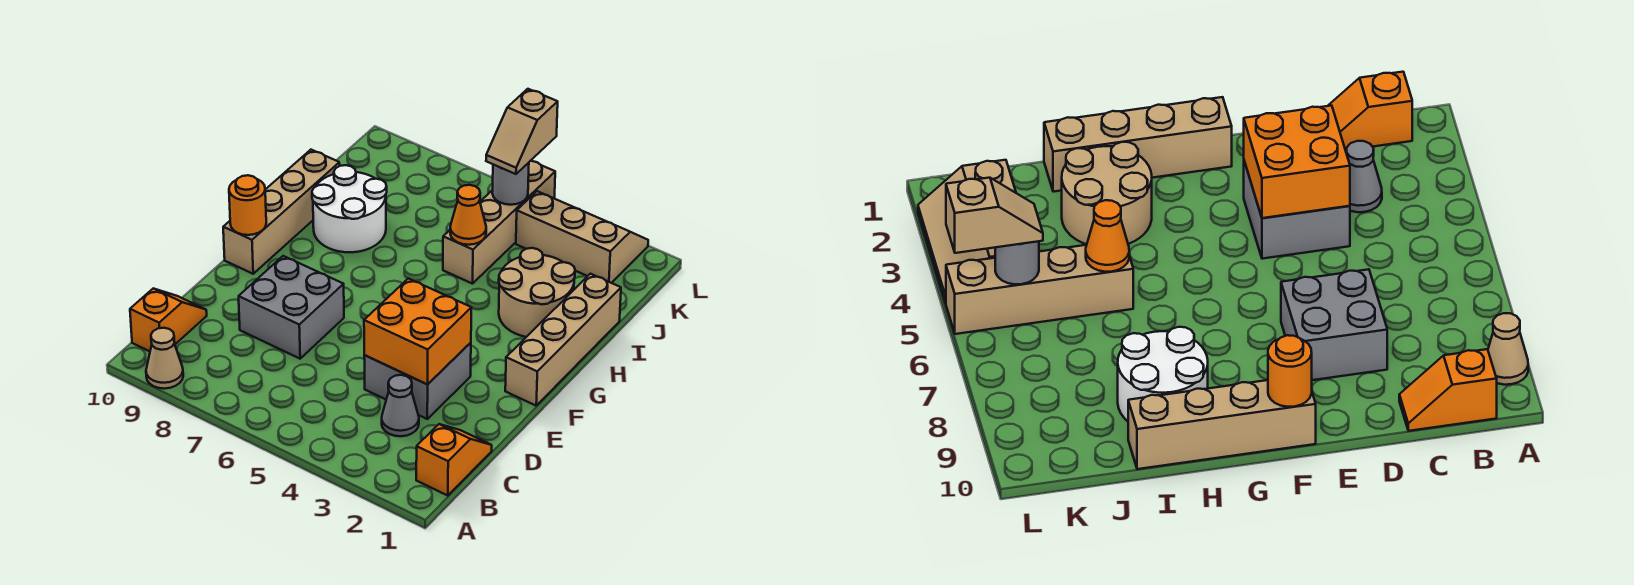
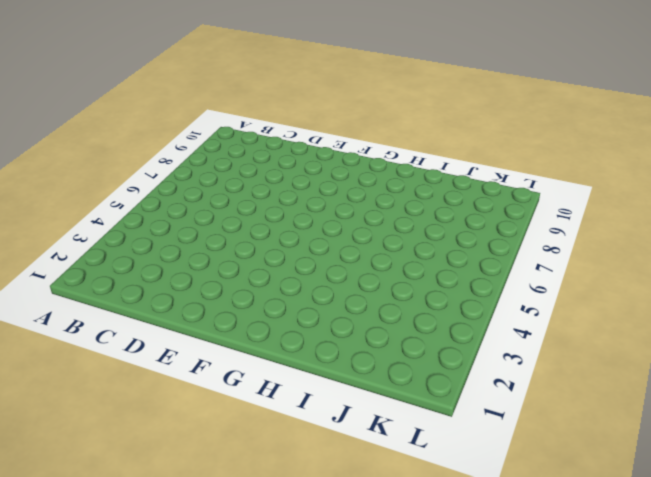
none -> tan cone A9 level 1
none -> orange slope B1:C1 level 1 top B
none -> orange slope B10:C10 level 1 top B

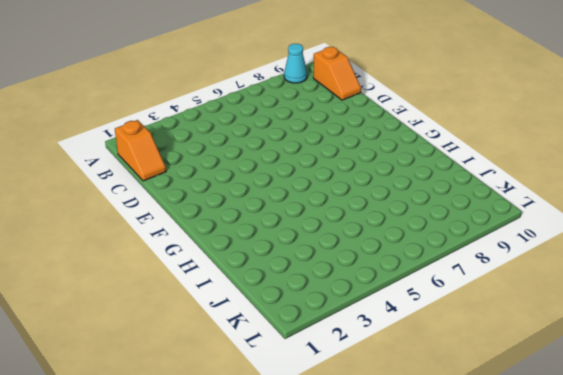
cyan cone A9 level 1 -> tan cone A9 level 1
none -> grey cone C3 level 1
none -> grey brick D3:E4 level 1
none -> grey brick D7:E8 level 1

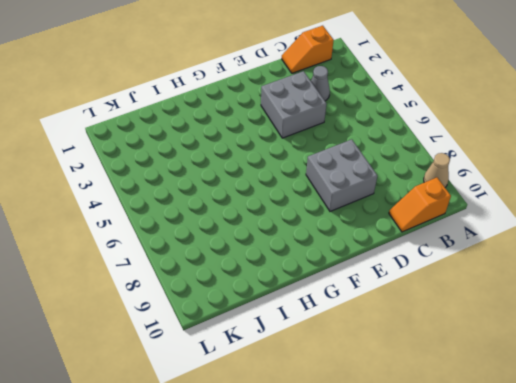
none -> tan brick F1:I1 level 1
none -> tan brick F10:I10 level 1
none -> tan round brick H2:I3 level 1

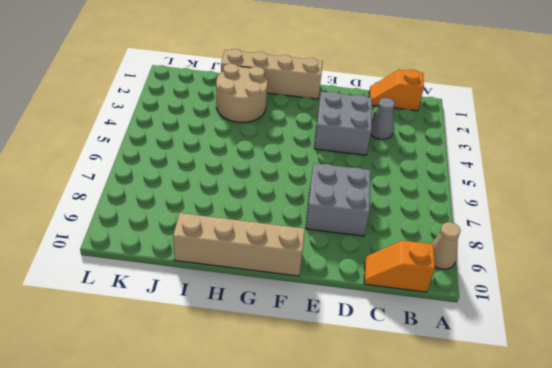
none -> white round brick H8:I9 level 1
none -> tan brick I5:L5 level 1
none -> tan slope K2:L4 level 1 top K

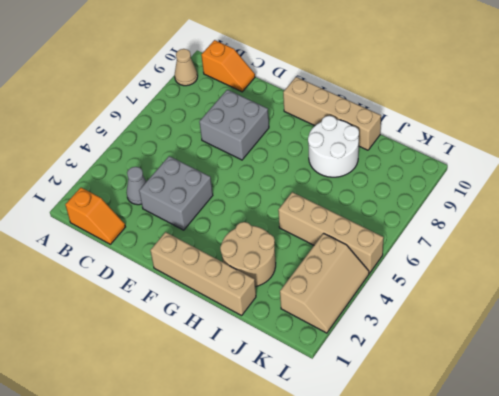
none -> orange brick D3:E4 level 2
none -> orange round brick F10 level 2
none -> orange cone I5 level 2

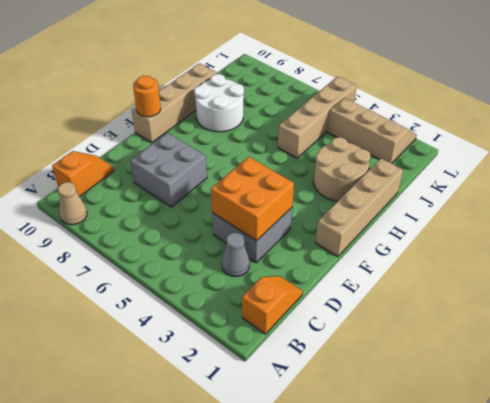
none -> orange cone I5 level 2
none -> grey round brick K5 level 2
none -> tan slope K5:L5 level 3 top L

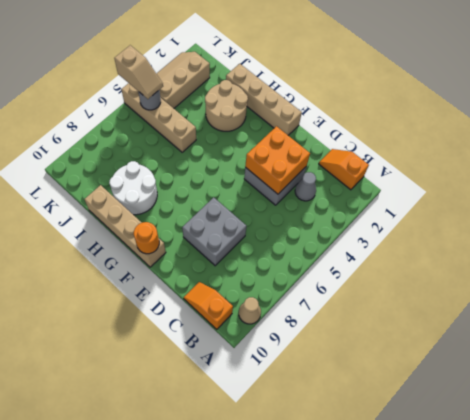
none -> orange cone I5 level 2

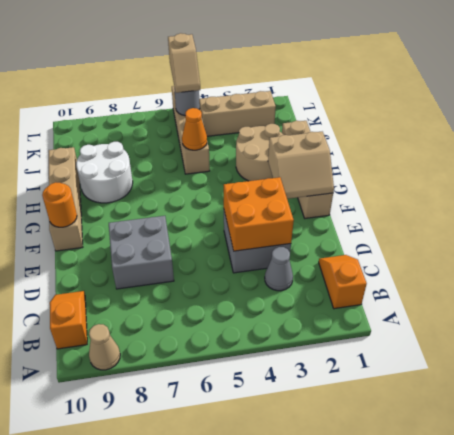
tan slope F1:G2 level 2 top G -> none

